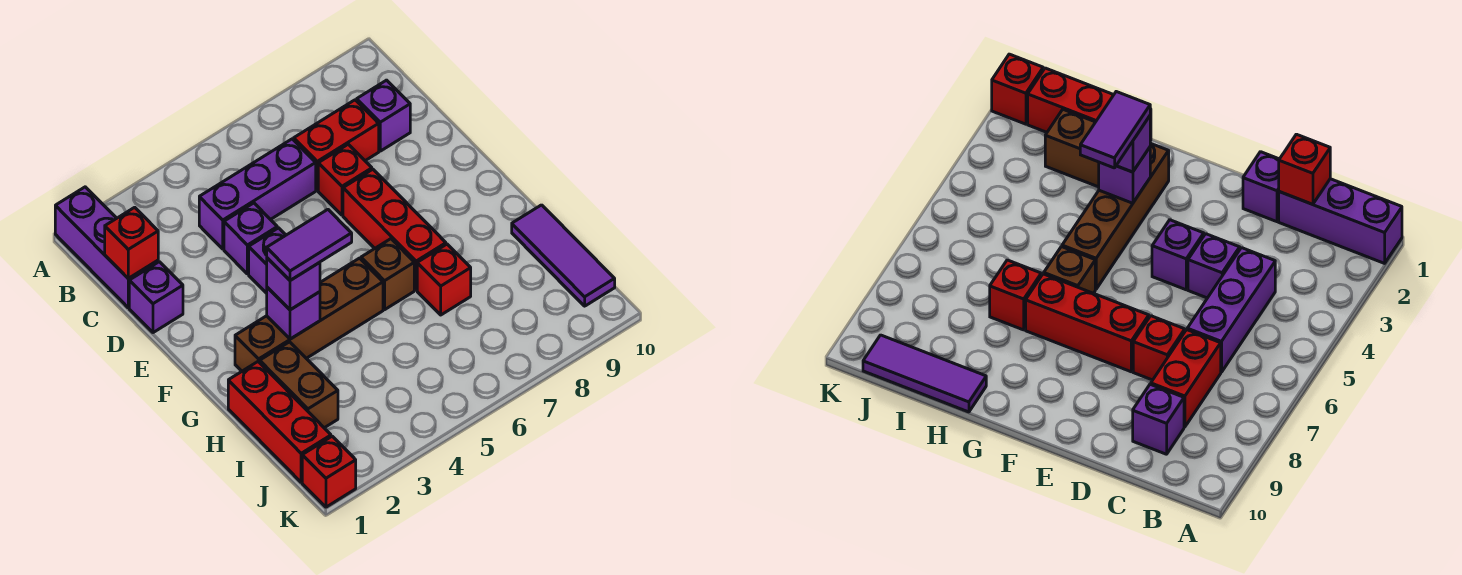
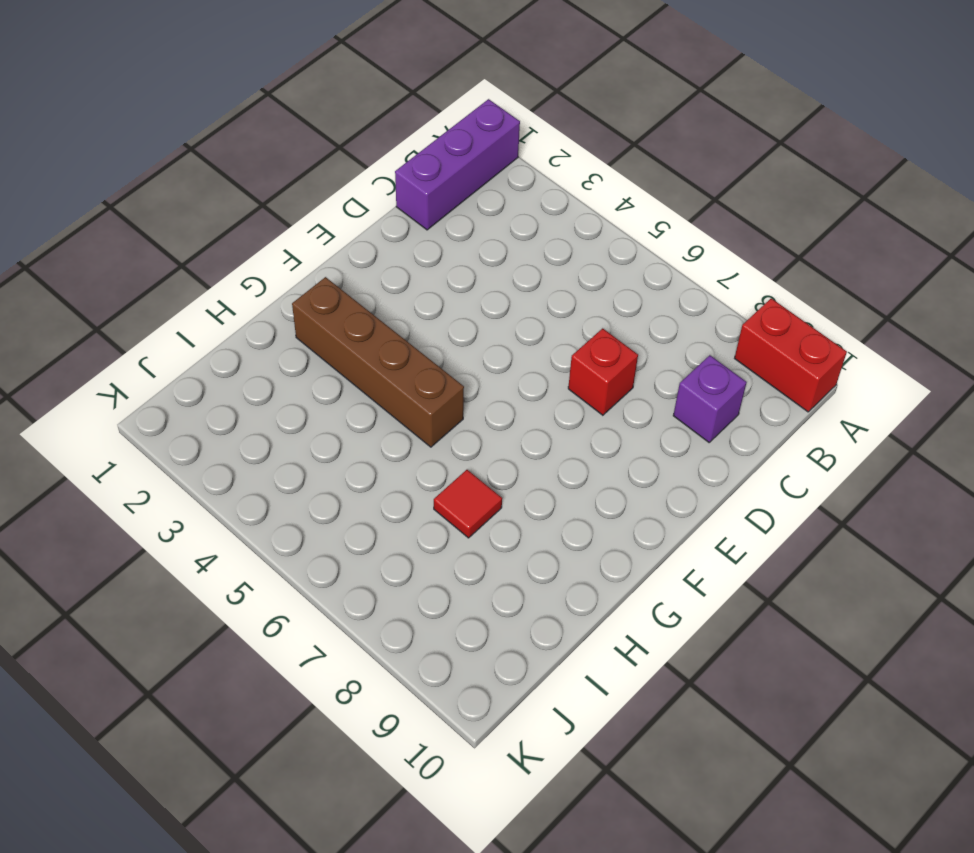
red brick A9:A10 level 1 -> red brick C7:C8 level 1
red tile H7 level 1 -> red brick H7 level 1
none -> purple brick C4:C6 level 1
none -> purple brick D1 level 1
none -> purple brick D4 level 1

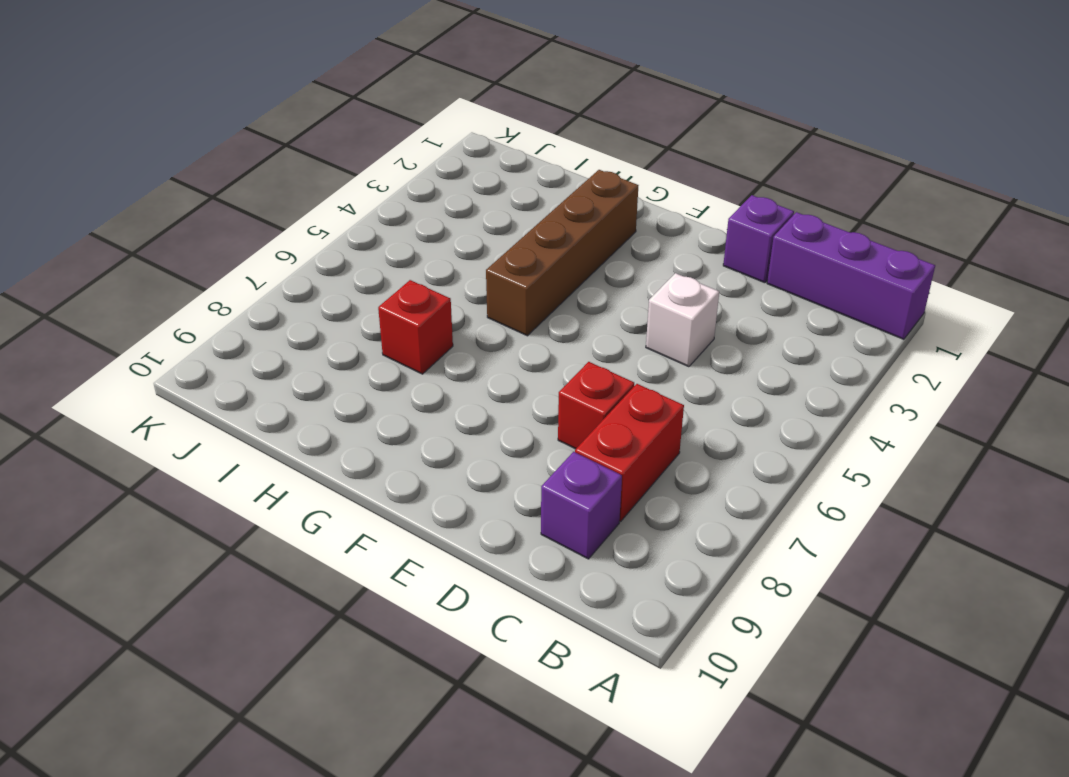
white brick D4 level 1 -> purple brick D4 level 1
none -> purple brick C4:C6 level 1
none -> purple brick E4 level 1
none -> red brick E7:G7 level 1

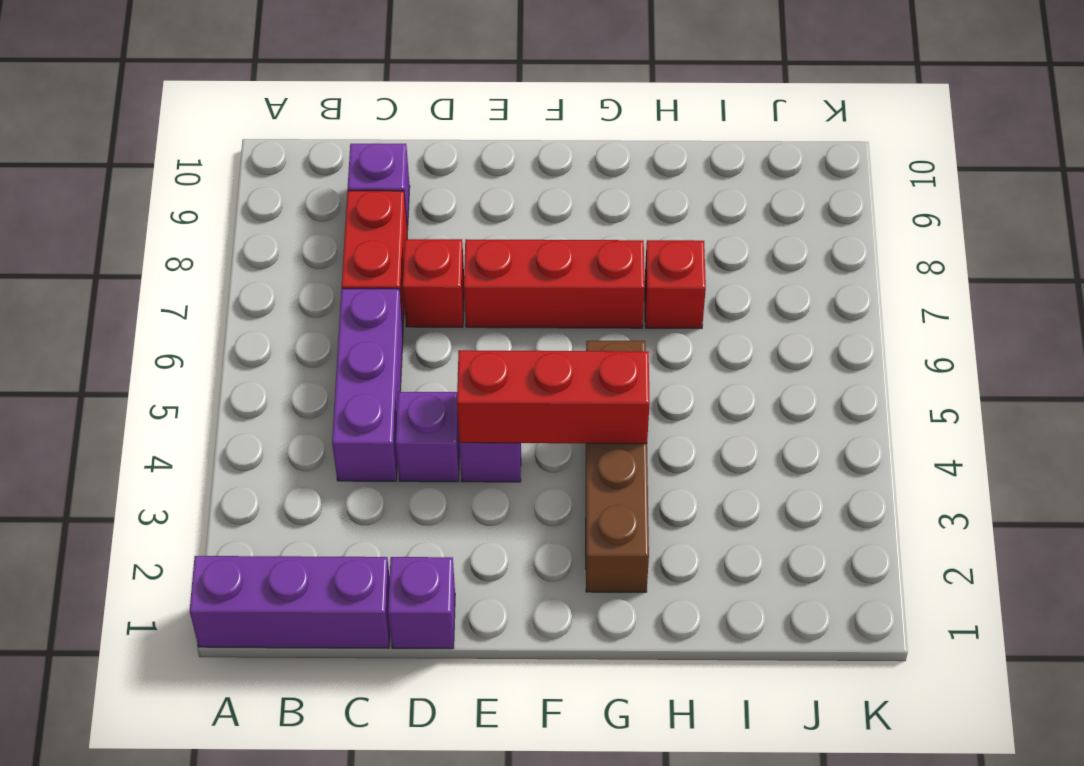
red brick E4:G4 level 2 -> red brick H1:J1 level 1
none -> brown brick G6 level 1
none -> brown brick H2:I2 level 1
none -> purple tile H10:J10 level 1

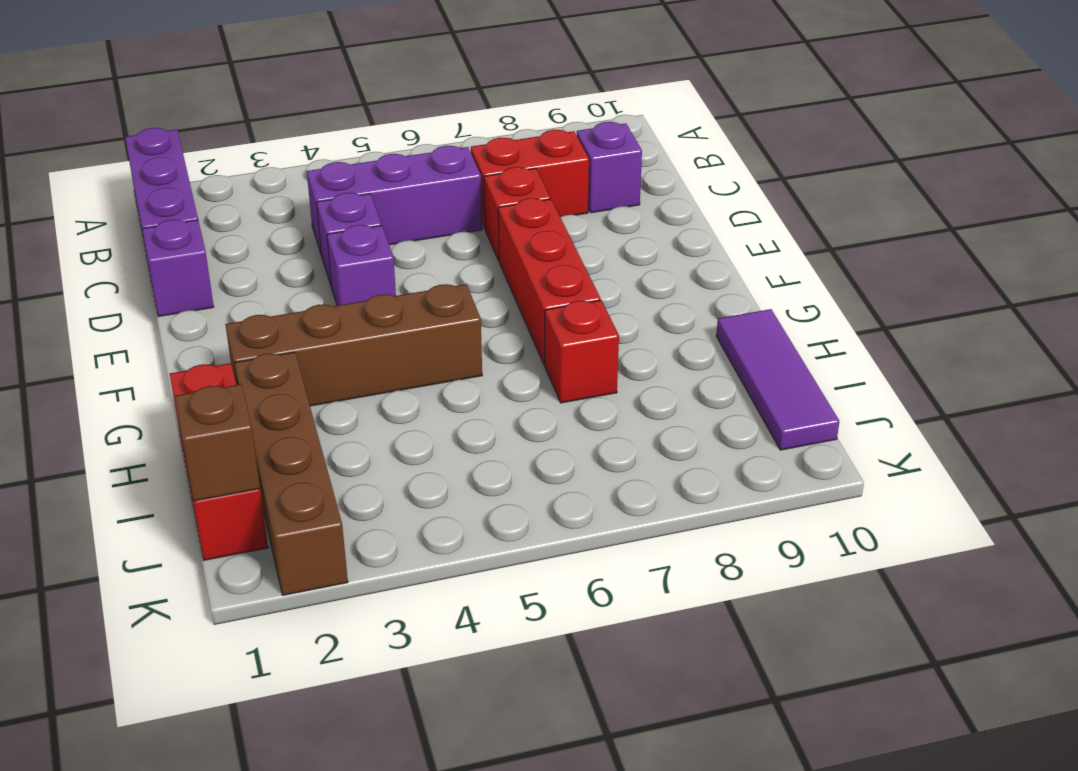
brown brick H2:K2 level 1 -> brown brick H2:I2 level 1
brown brick J1 level 2 -> brown brick G6 level 1
none -> red brick K1 level 1
none -> red brick C1 level 2
none -> purple brick G3 level 2

